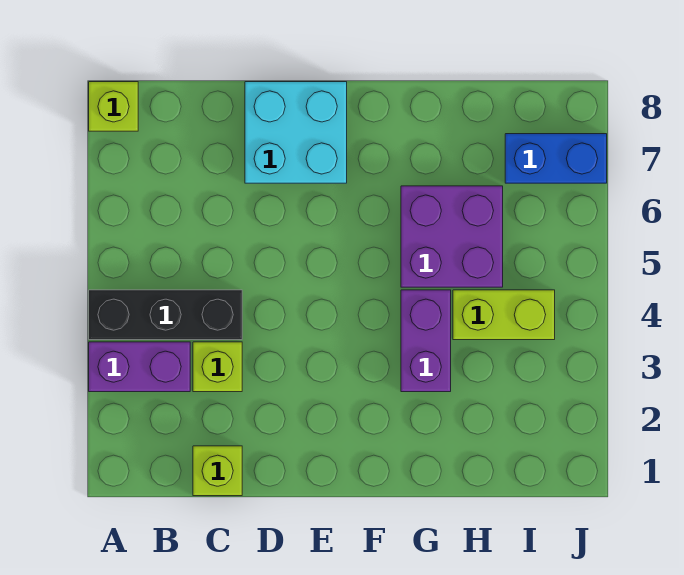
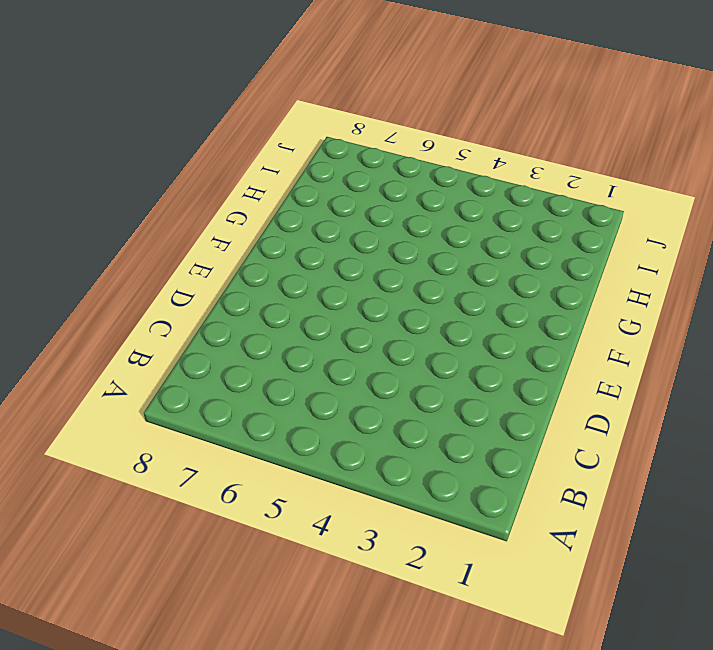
none -> purple brick A3:B3 level 1
none -> black brick A4:C4 level 1

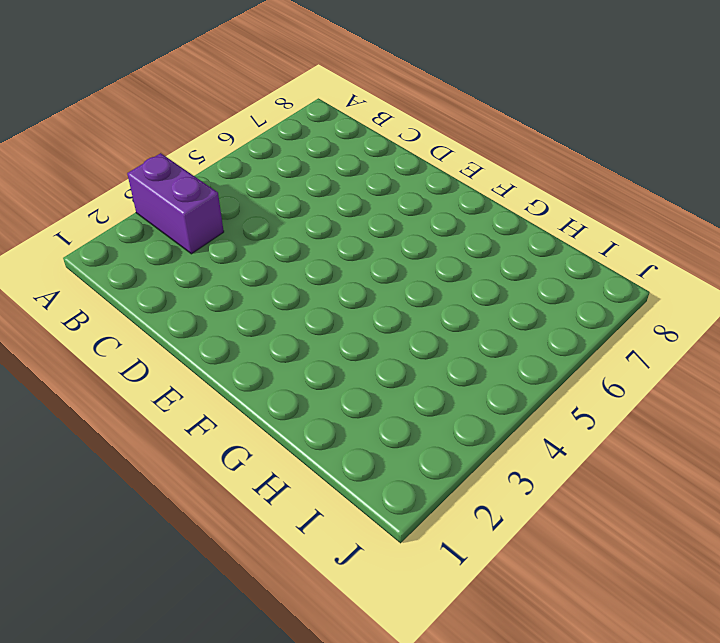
none -> black brick A4:C4 level 1
none -> lime brick A8 level 1

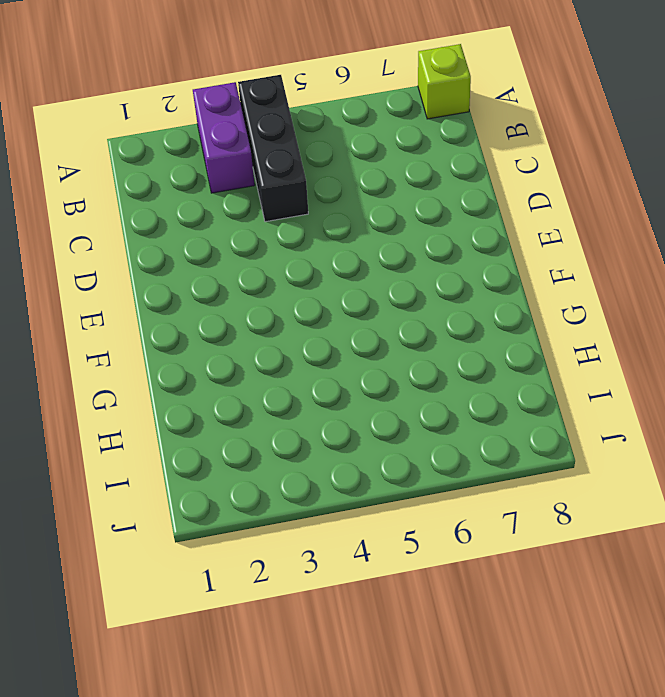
none -> lime brick C1 level 1
none -> lime brick C3 level 1

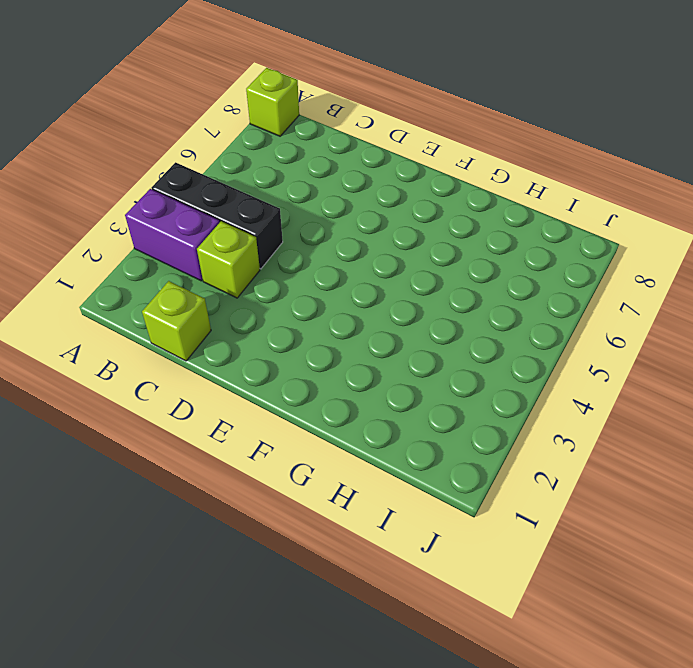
none -> cyan brick D7:E8 level 1
none -> purple brick G3:G4 level 1

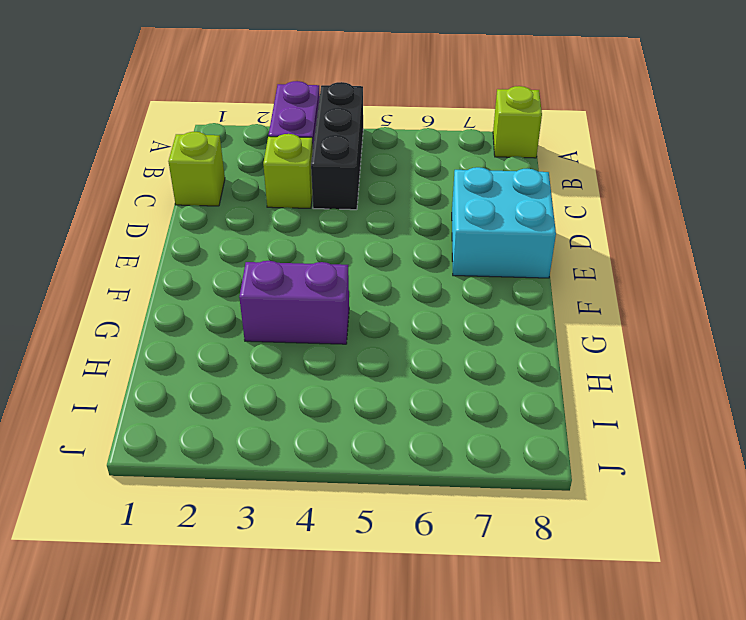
none -> purple brick G5:H6 level 1
none -> lime brick H4:I4 level 1

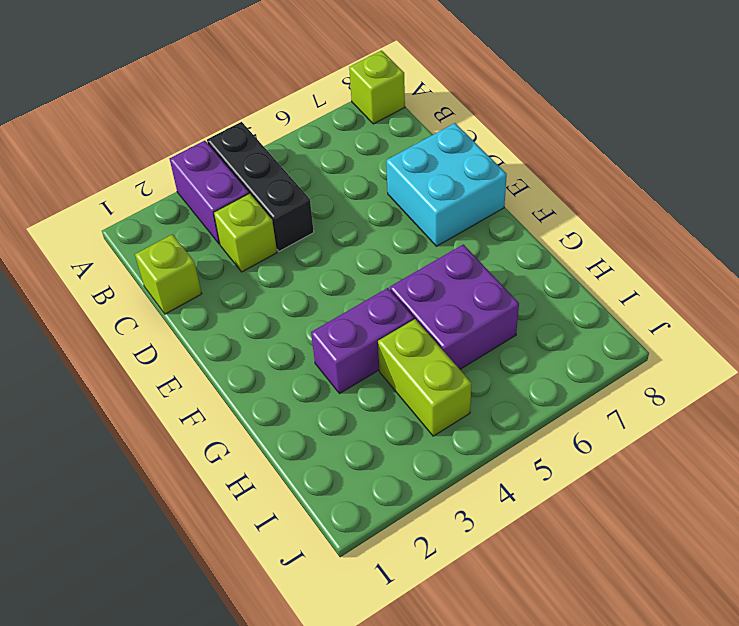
none -> blue brick I7:J7 level 1

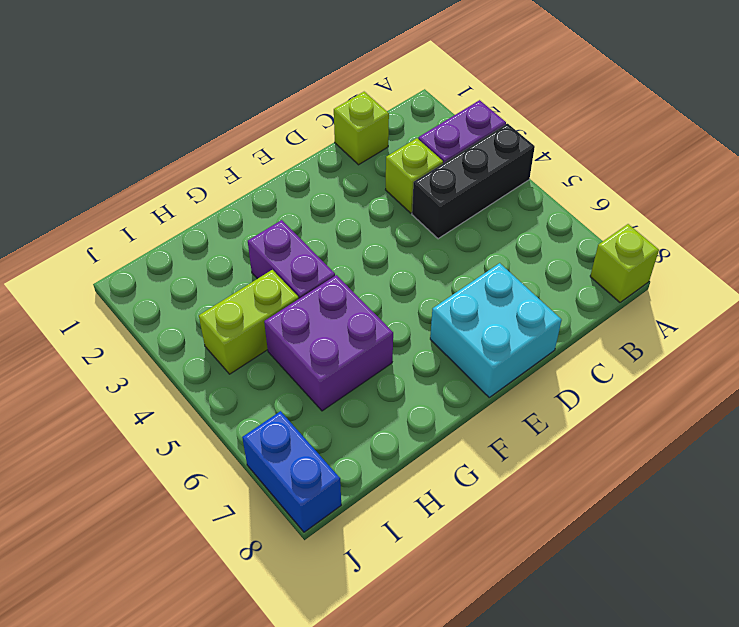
blue brick J7:J8 level 1 -> blue brick I7:J7 level 1

